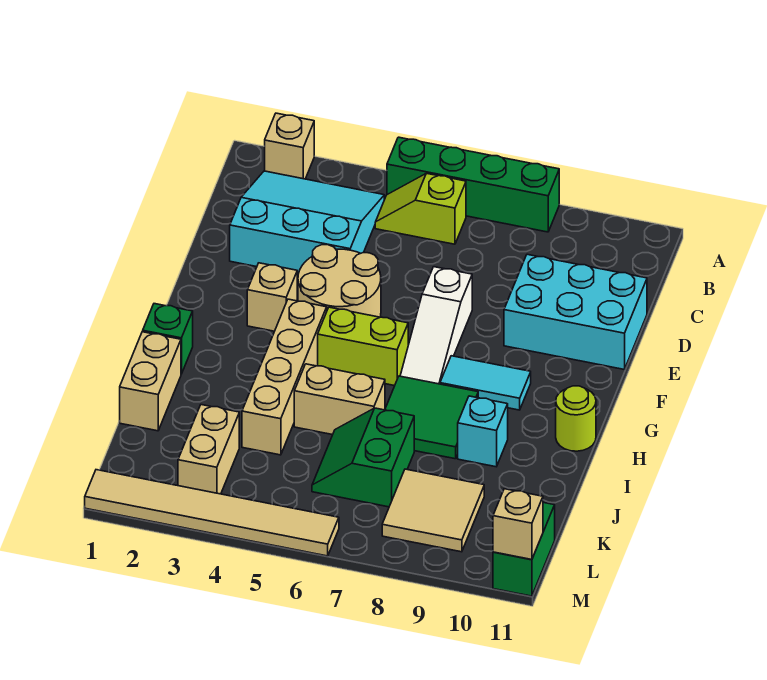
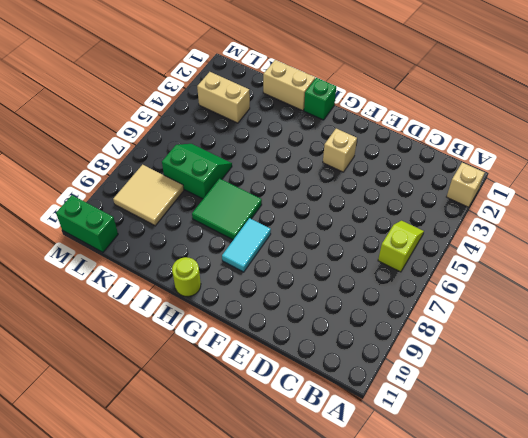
none -> green brick A5:A8 level 1
none -> cyan slope B2:D4 level 1 top D
none -> cyan brick D9:E11 level 1

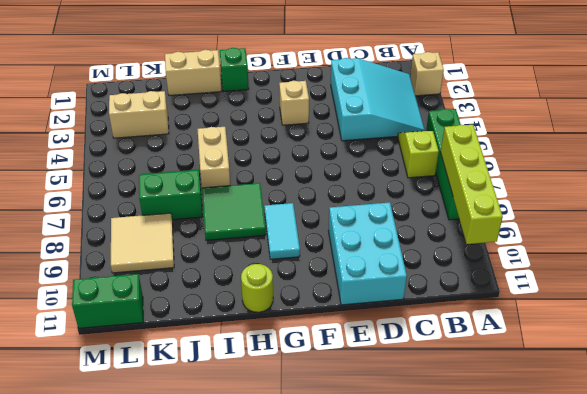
lime brick A7:A10 level 2 -> none
none -> tan round brick E4:F5 level 1
none -> white slope E7:G7 level 1 top E
none -> tan brick G4:J4 level 1

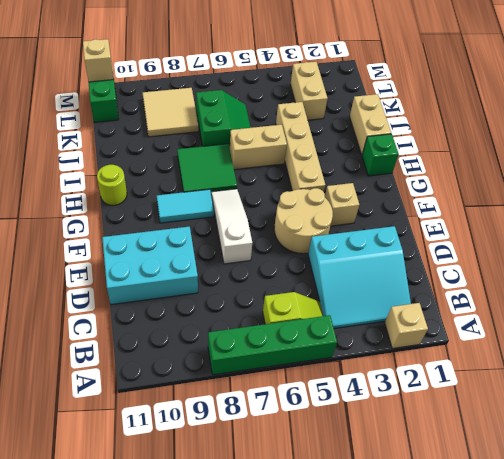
none -> lime brick G5:G6 level 1
none -> cyan brick I9 level 1
none -> tan tile M1:M6 level 1

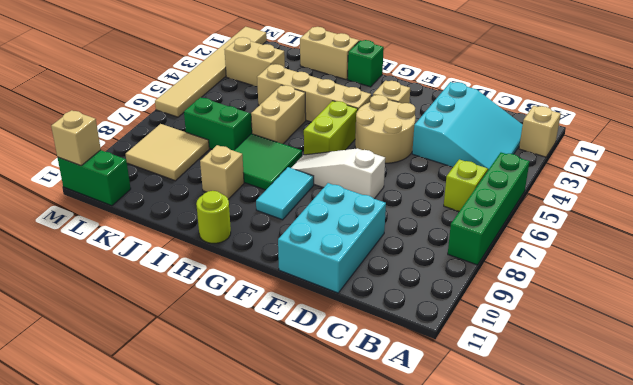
tan brick I9 level 1 -> cyan brick I9 level 1

